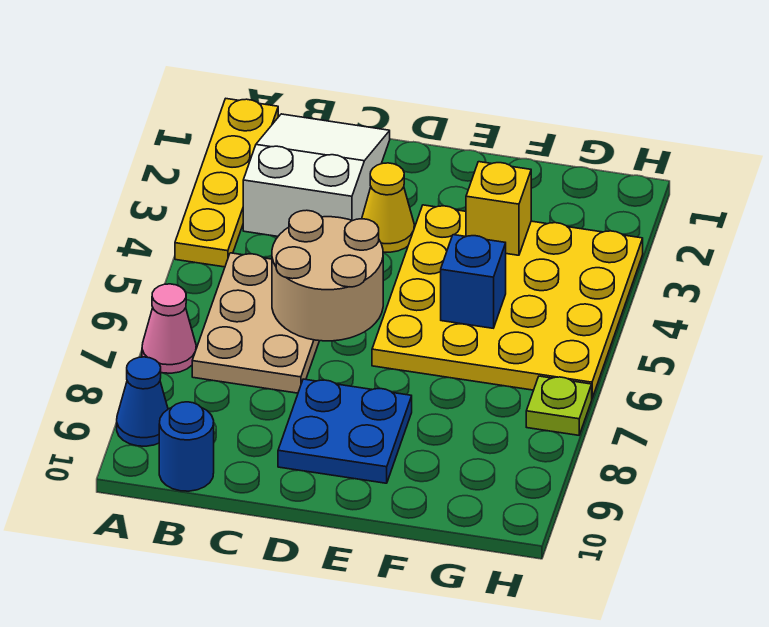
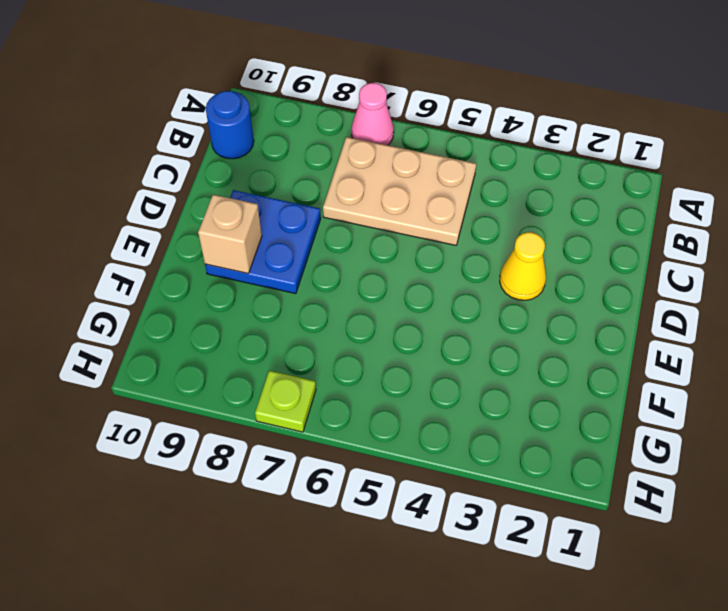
tan brick E9 level 2 -> none
none -> yellow plate A1:A4 level 1
none -> blue cone A9 level 1
none -> white slope B1:C3 level 1 top 3

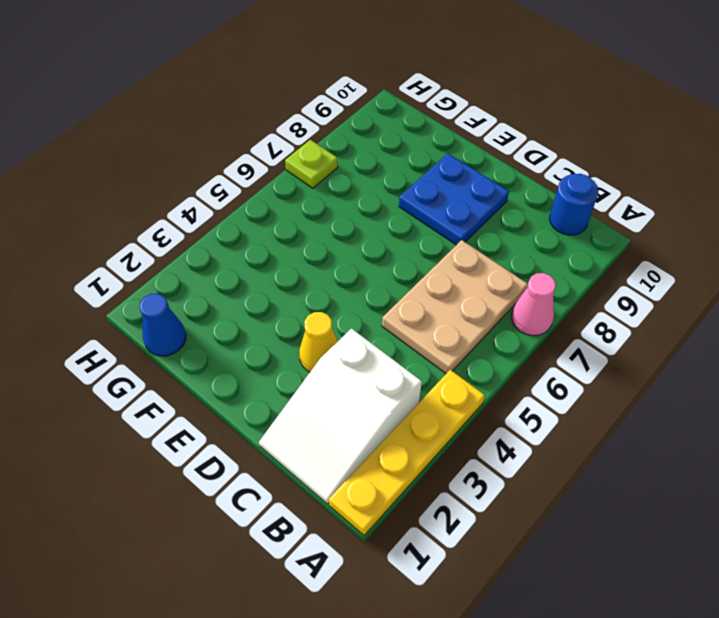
blue cone G1 level 1 -> blue cone A9 level 1
none -> yellow plate E3:H6 level 1
none -> tan round brick C5:D6 level 2
none -> yellow brick F3 level 2

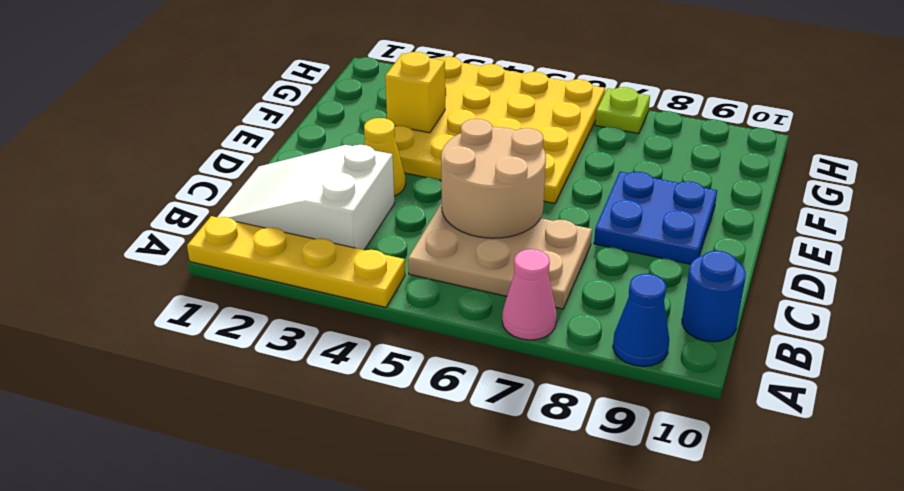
none -> blue brick F5 level 2

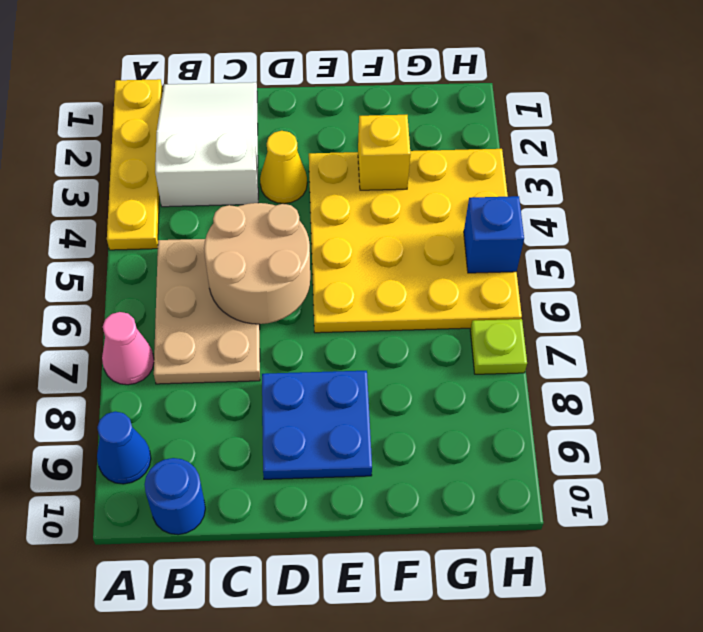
blue brick H5 level 2 -> blue brick F5 level 2

